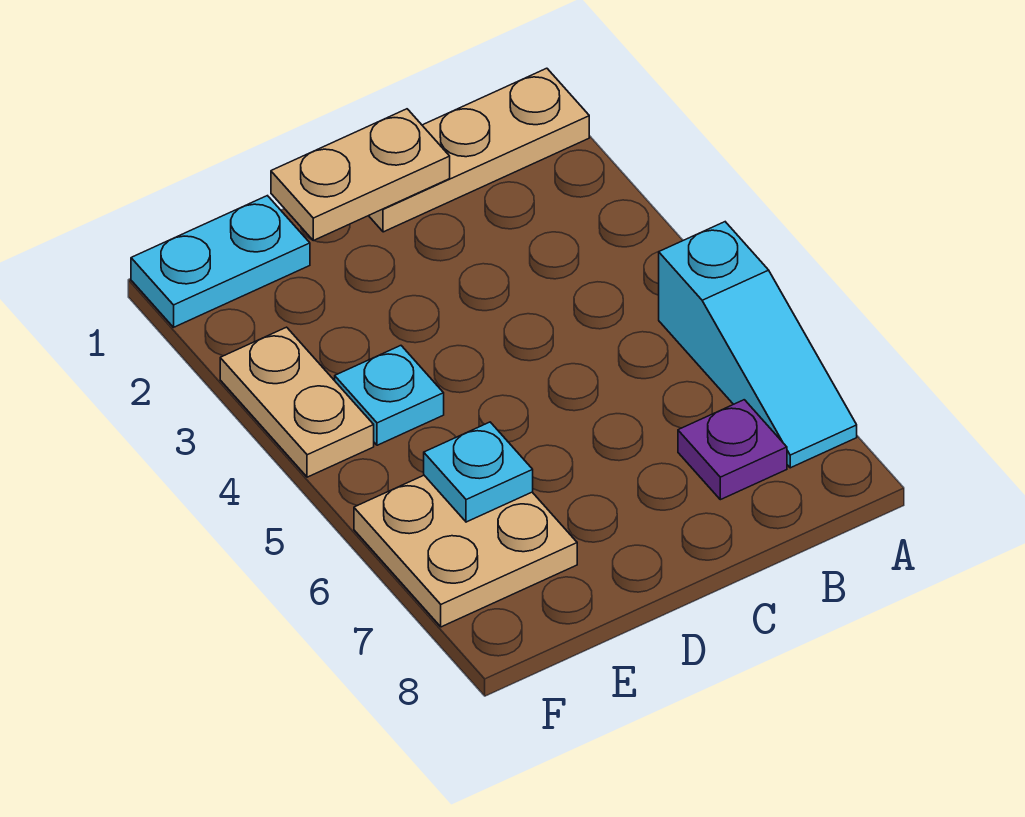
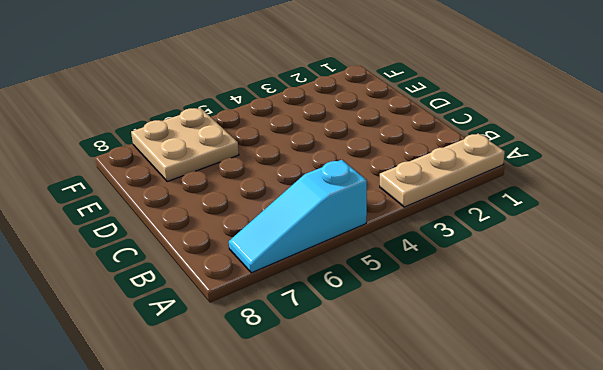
tan plate A1:A3 level 1 -> tan plate A1:C1 level 1
none -> purple plate B7 level 1
none -> cyan plate E1:F1 level 1

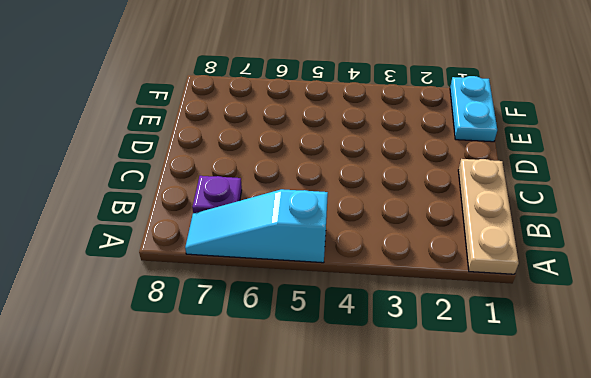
none -> cyan plate E4 level 1
none -> tan plate E6:F7 level 1

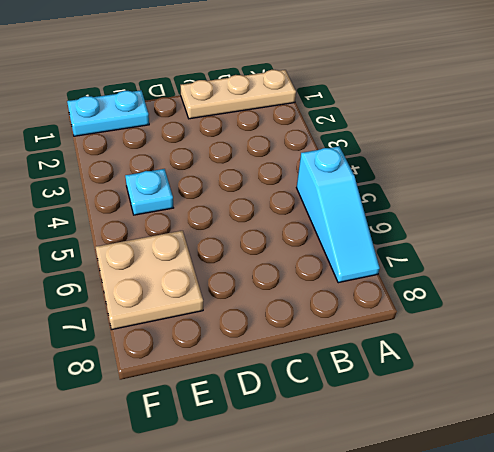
none -> purple plate B7 level 1
none -> tan plate F3:F4 level 1

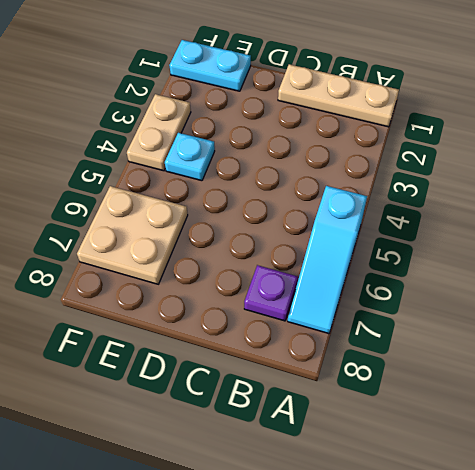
none -> tan plate C1:D1 level 2
none -> cyan plate E6 level 2

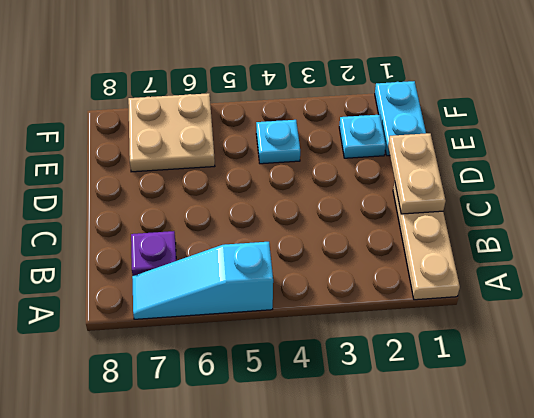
cyan plate E2 level 1 -> cyan plate E6 level 2
none -> tan plate F3:F4 level 1

